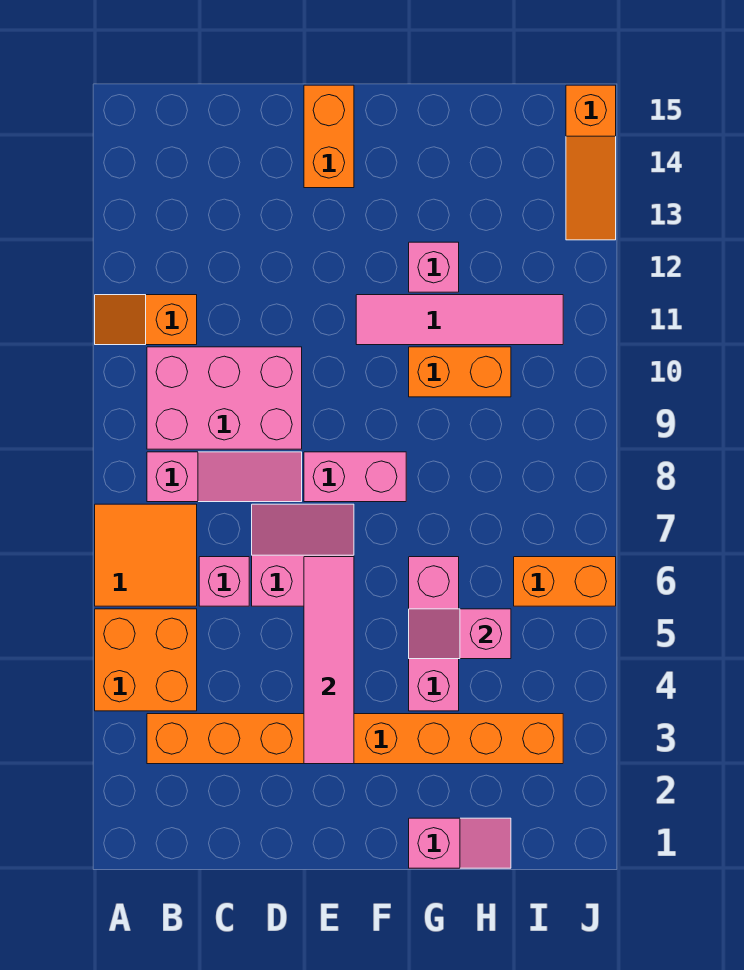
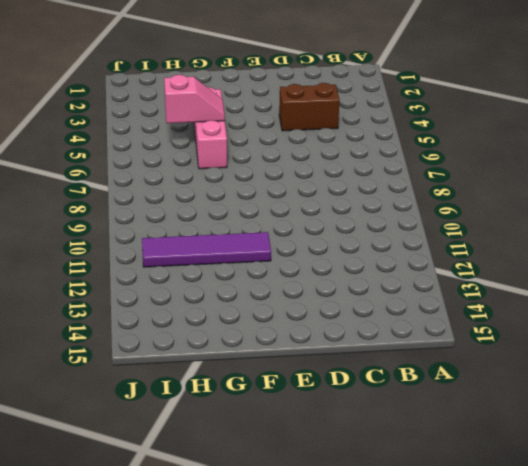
brown brick C4:D4 level 1 -> none
purple tile F11:I11 level 1 -> pink tile F11:I11 level 1
none -> orange brick A4:B5 level 1
none -> orange tile A6:B7 level 1
none -> orange slope A11:B11 level 1 top B

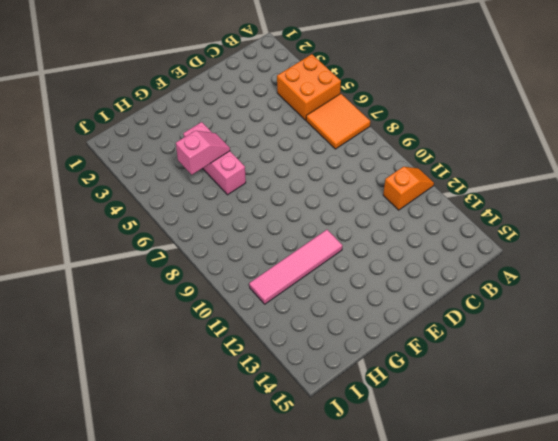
none -> orange brick B3:I3 level 1
none -> pink slope B8:D8 level 1 top B
none -> pink brick B9:D10 level 1

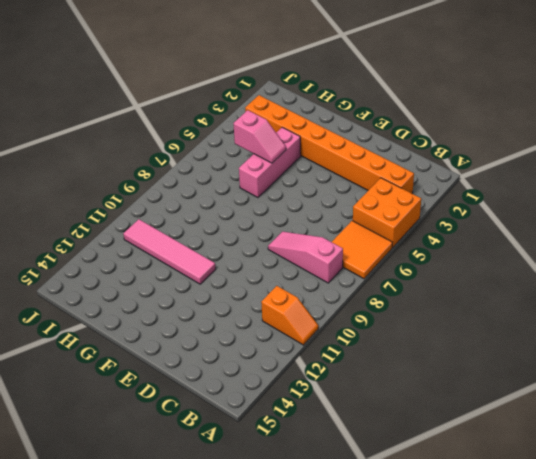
none -> pink brick B9:D10 level 1
none -> pink brick C6 level 1
none -> pink slope D6:E7 level 1 top 6

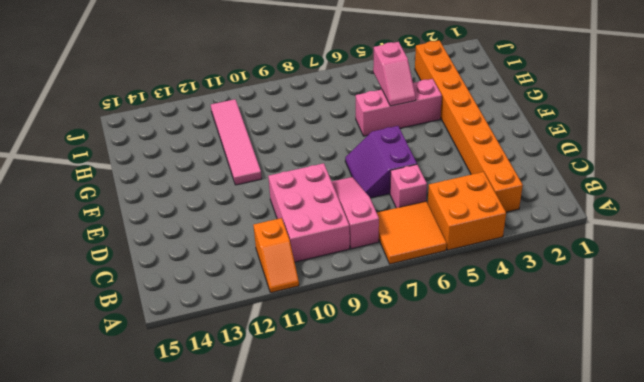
purple slope D6:E7 level 1 top 6 -> pink slope D6:E7 level 1 top 6
none -> pink brick E8:F8 level 1
none -> orange brick E14:E15 level 1
none -> pink slope G1:H1 level 1 top G

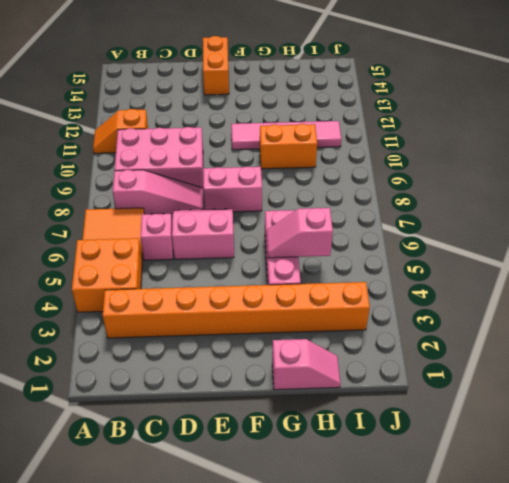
none -> pink brick G12 level 1
none -> orange brick I6:J6 level 1
none -> orange slope J13:J15 level 1 top 15

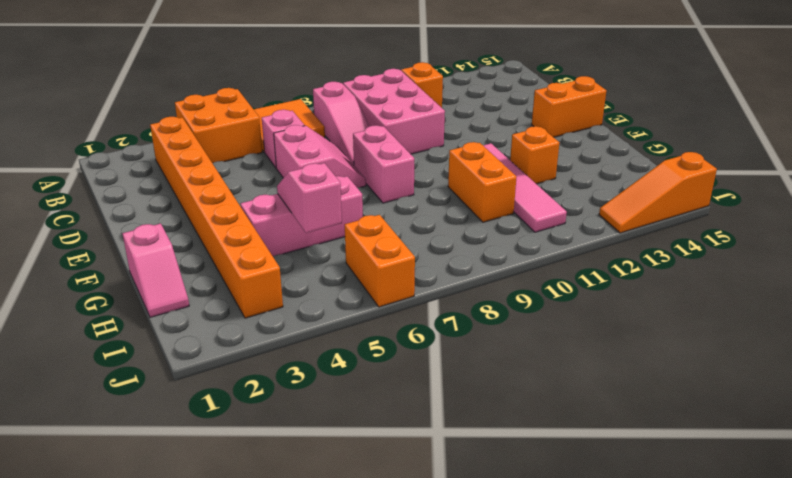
orange brick G12 level 1 -> pink brick G12 level 1
none -> pink tile E3:E6 level 2

